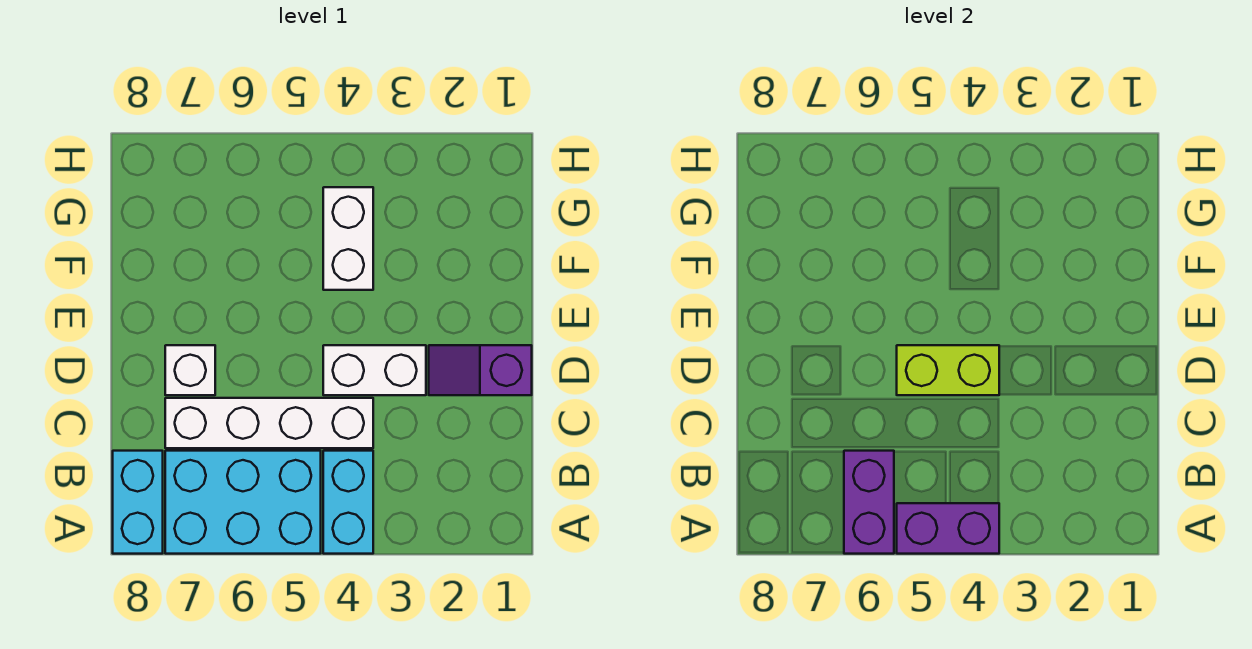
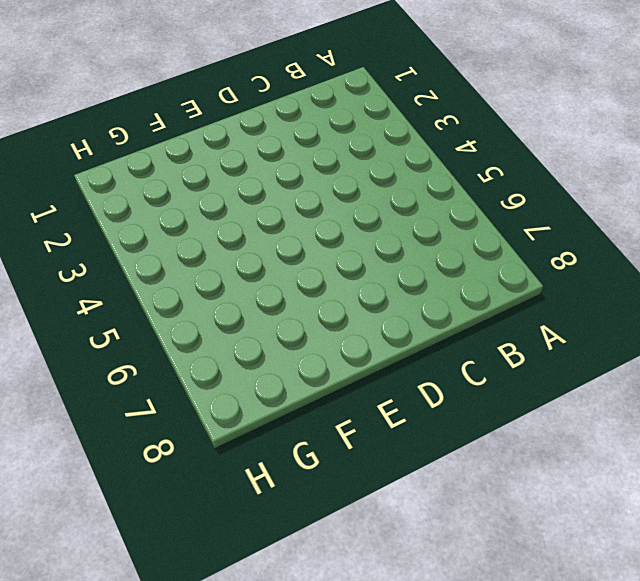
none -> cyan brick A4:B4 level 1
none -> cyan brick A5:B7 level 1

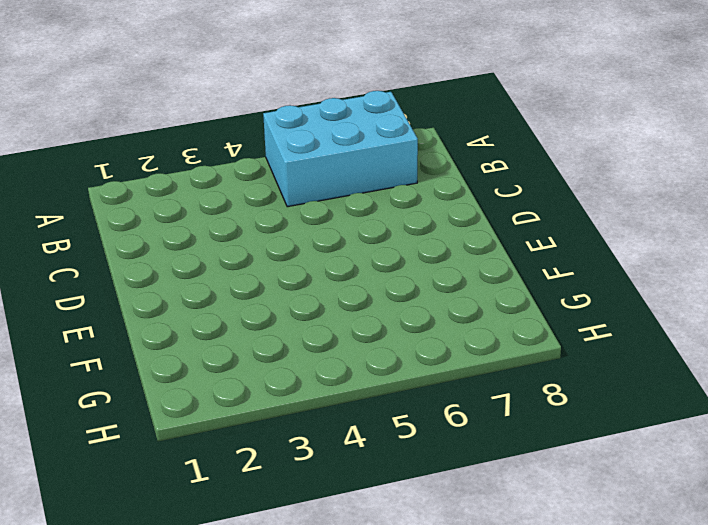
none -> cyan brick A4:B4 level 1
none -> cyan brick A8:B8 level 1

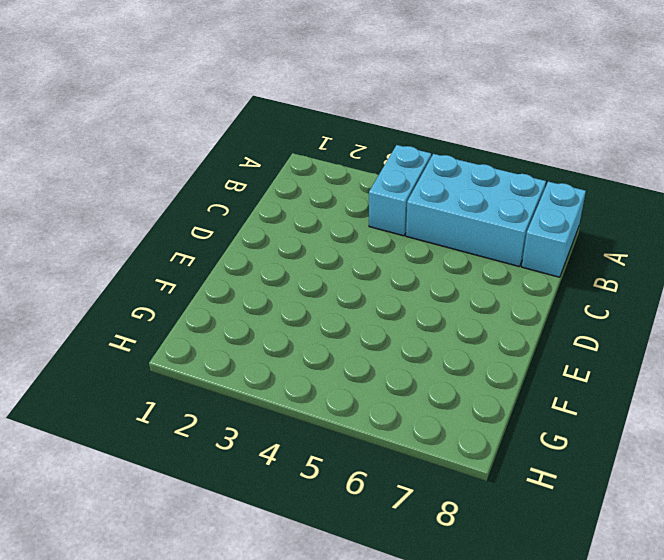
none -> white brick C4:C7 level 1
none -> purple slope D1:D2 level 1 top 1

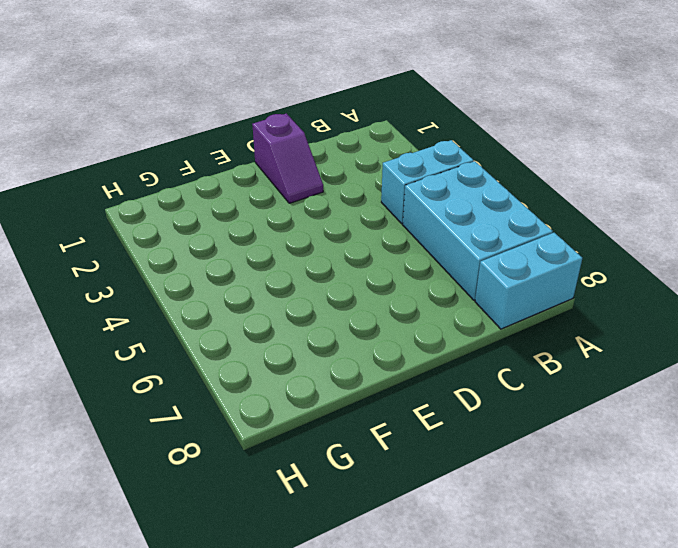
none -> white brick C4:C7 level 1
none -> white brick D3:D4 level 1

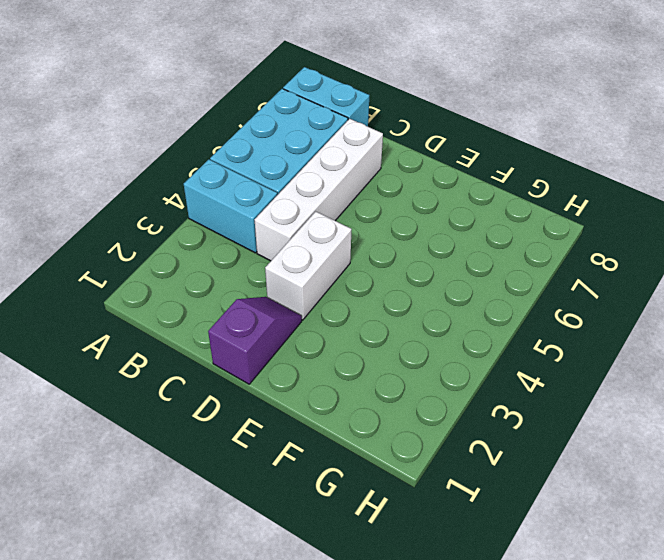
none -> white brick D7 level 1
none -> white brick F4:G4 level 1

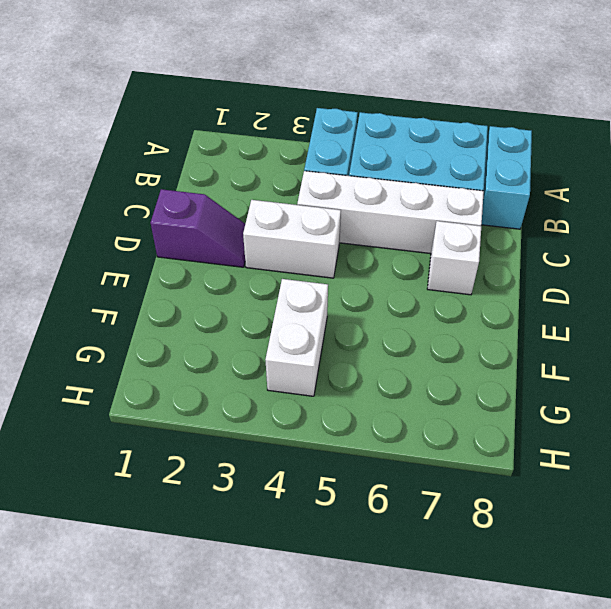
none -> purple brick A4:A5 level 2
none -> purple brick A6:B6 level 2

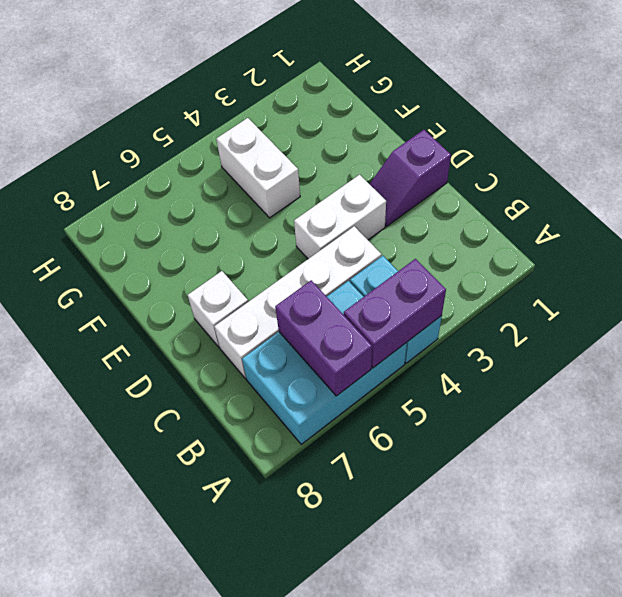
none -> cyan brick A8:B8 level 1
none -> lime brick D4:D5 level 2

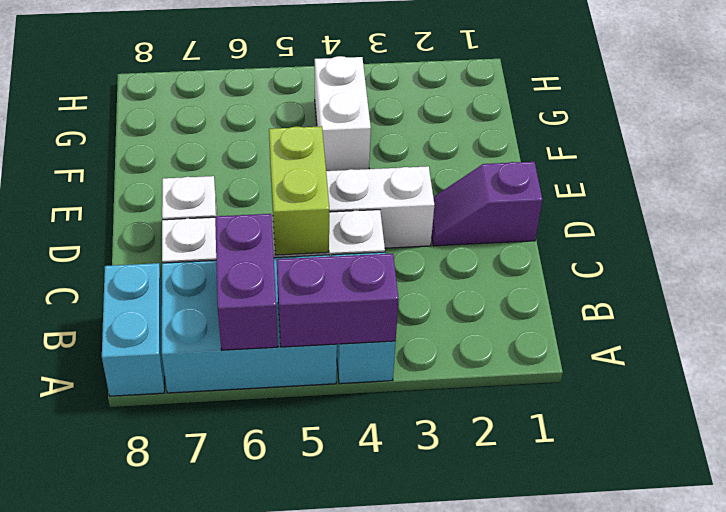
lime brick C5:D5 level 2 -> lime brick D4:D5 level 2

